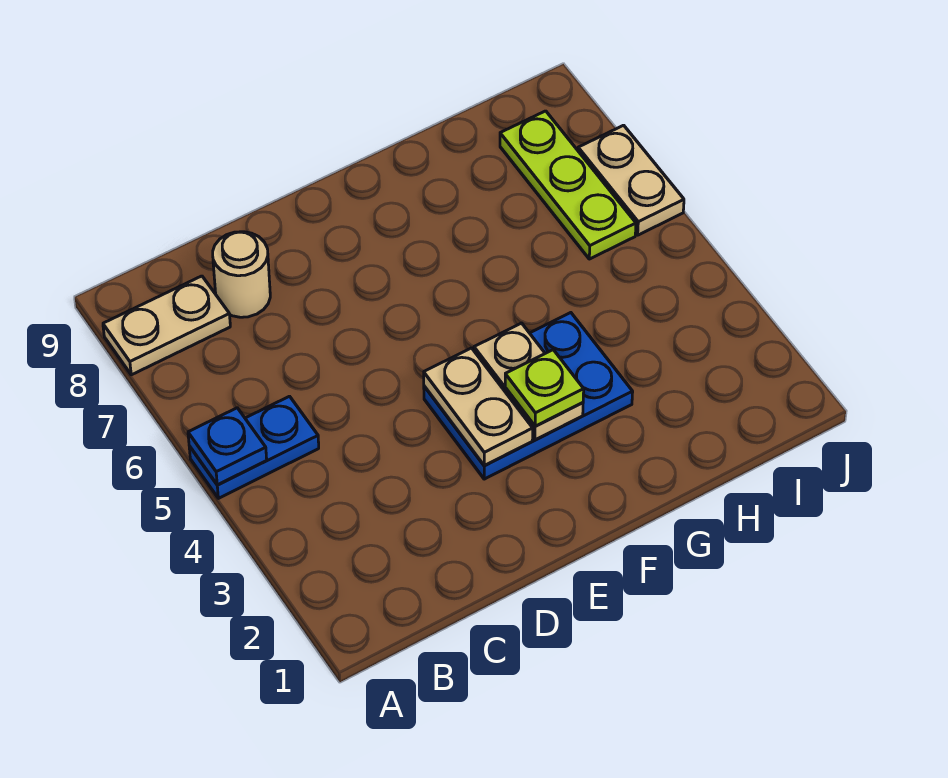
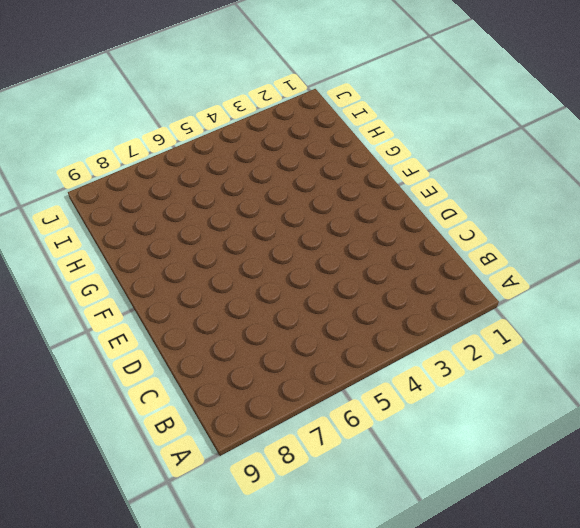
none -> blue plate A5:B5 level 1
none -> tan plate A8:B8 level 1

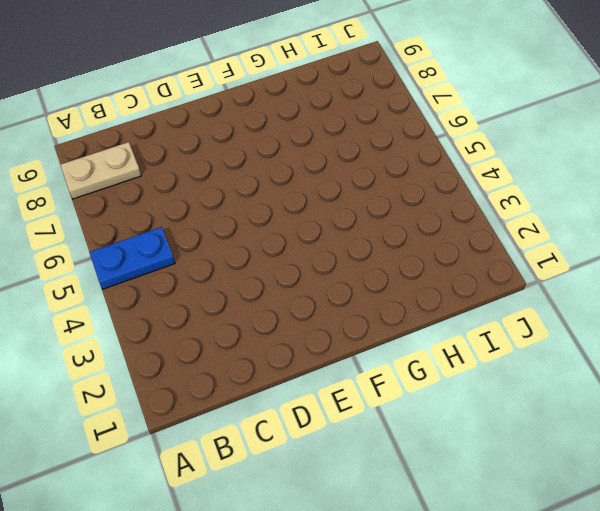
none -> tan round brick C8 level 1
none -> blue plate E3:G4 level 1

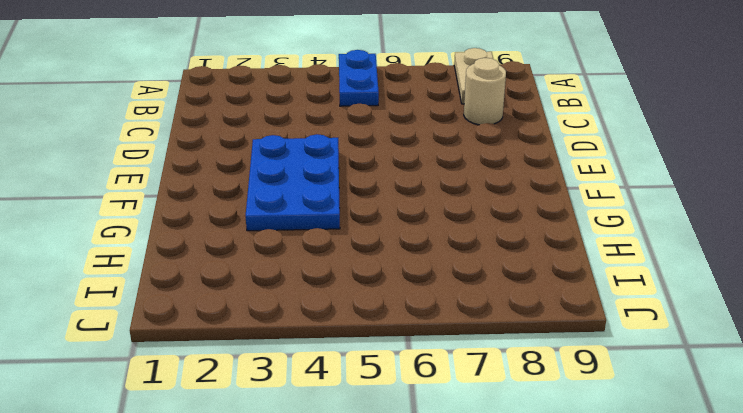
none -> lime plate I6:I8 level 1
none -> tan plate J6:J7 level 1

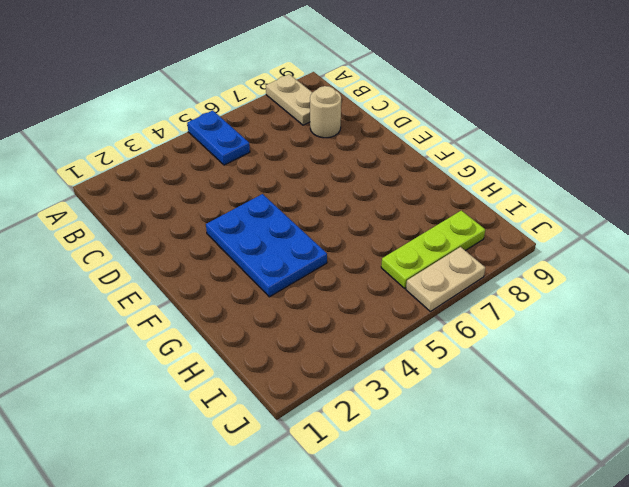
none -> blue plate A5 level 2
none -> tan plate E3:E4 level 2

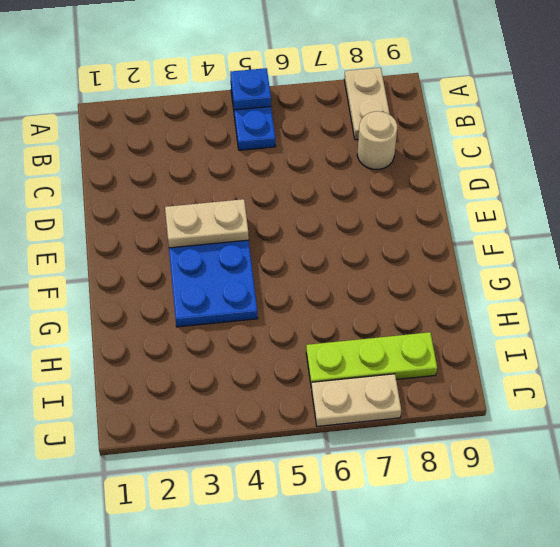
none -> tan plate F3:F4 level 2
none -> lime plate F3 level 3

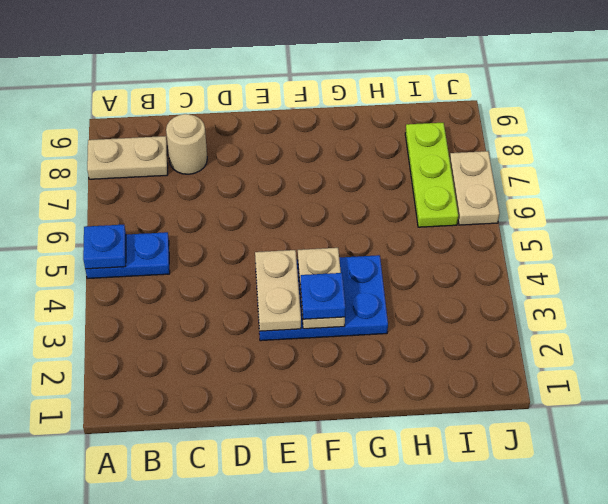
blue plate F3 level 3 -> lime plate F3 level 3

